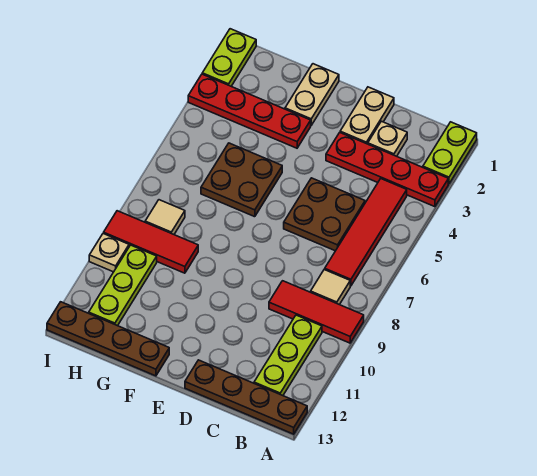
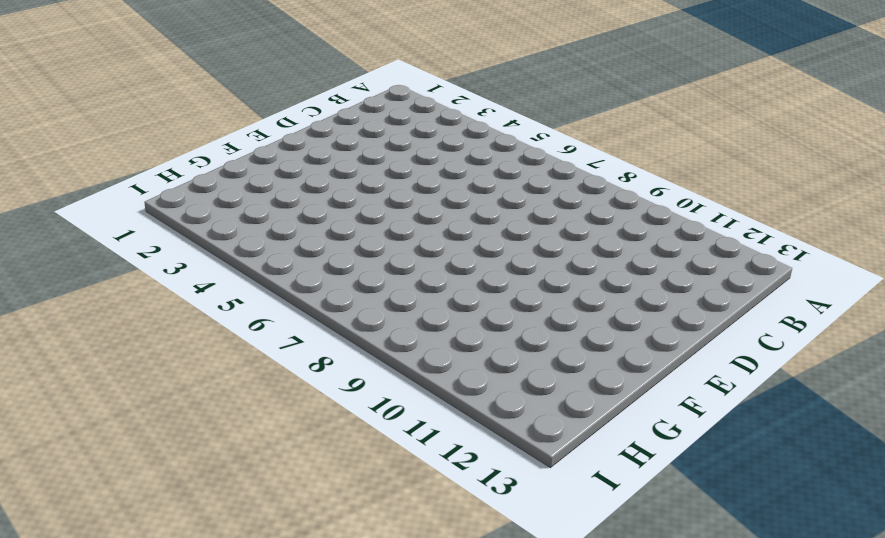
none -> lime plate A1:A2 level 1
none -> red plate A3:D3 level 1
none -> red tile A9:C9 level 1

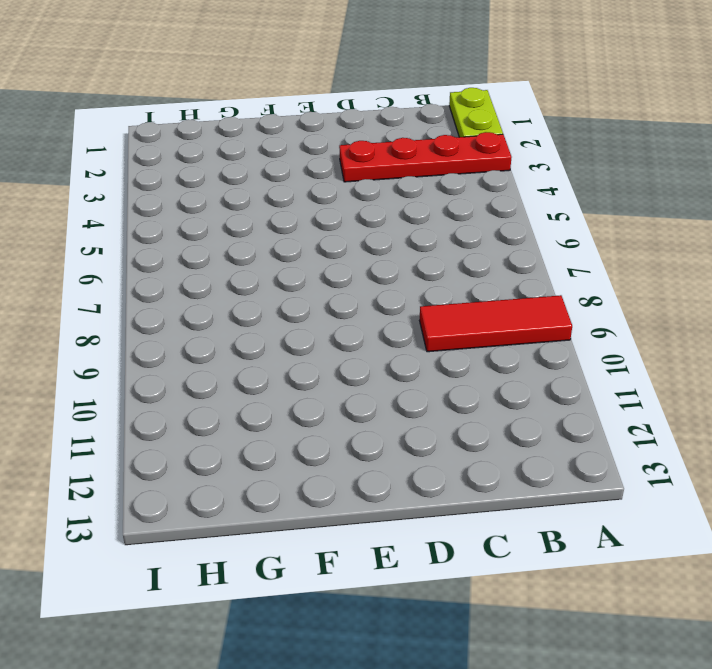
none -> brown plate A13:D13 level 1
none -> red tile B4:B7 level 1
none -> tan tile B8 level 1

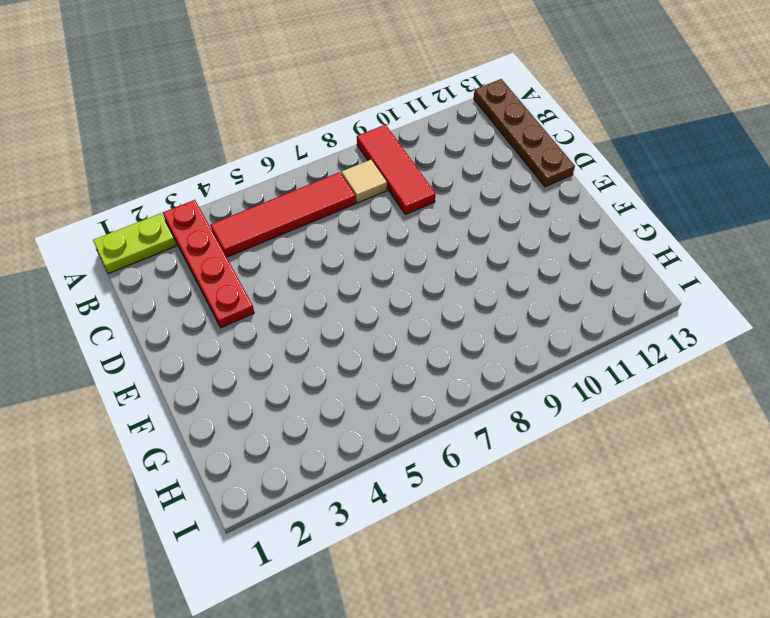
none -> lime plate B10:B12 level 1
none -> tan plate C2 level 1
none -> brown plate C5:D6 level 1

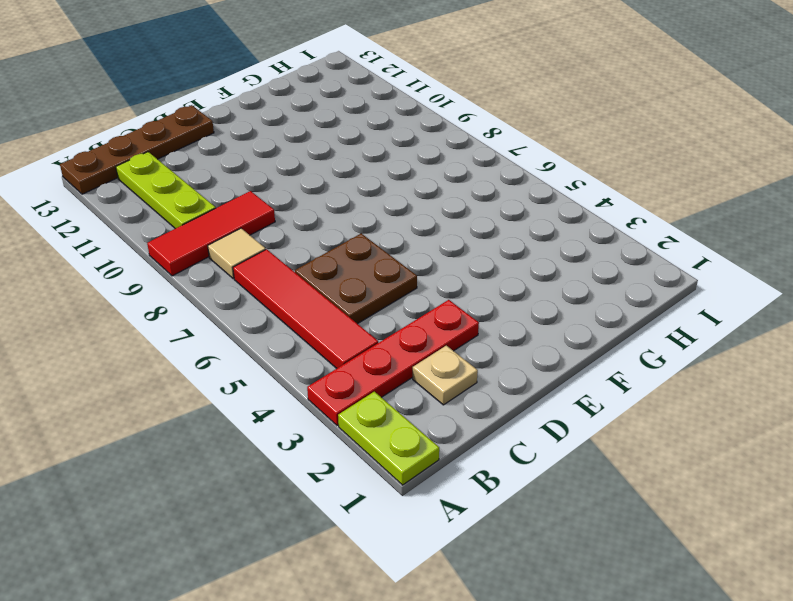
none -> tan plate D1:D2 level 1
none -> tan plate F1:F2 level 1
none -> red plate F3:I3 level 1

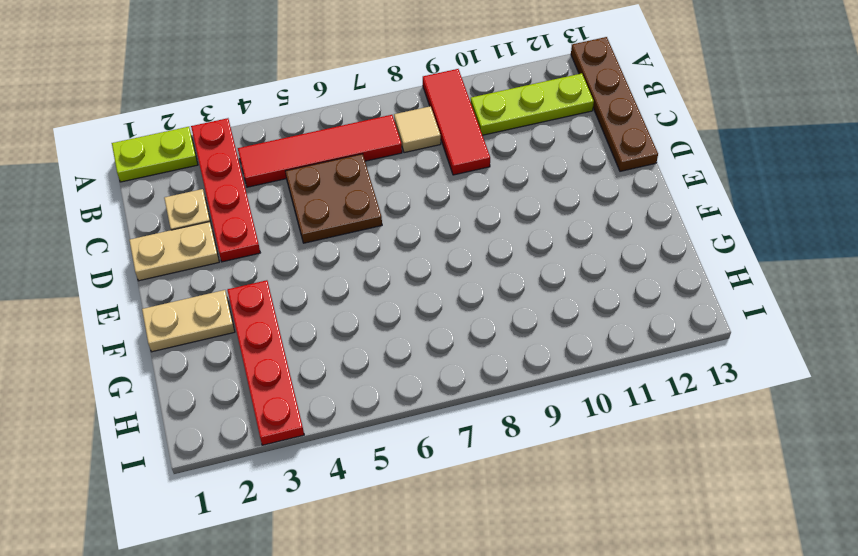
none -> brown plate F5:G6 level 1
none -> brown plate F13:I13 level 1
none -> red tile G9:I9 level 1

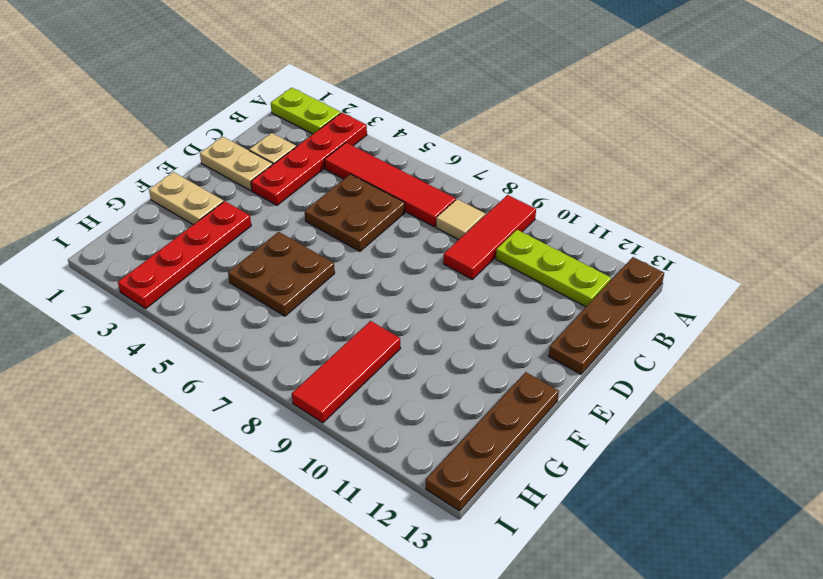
none -> tan tile H8 level 1
none -> lime plate H10:H12 level 1
none -> lime plate I1:I2 level 1

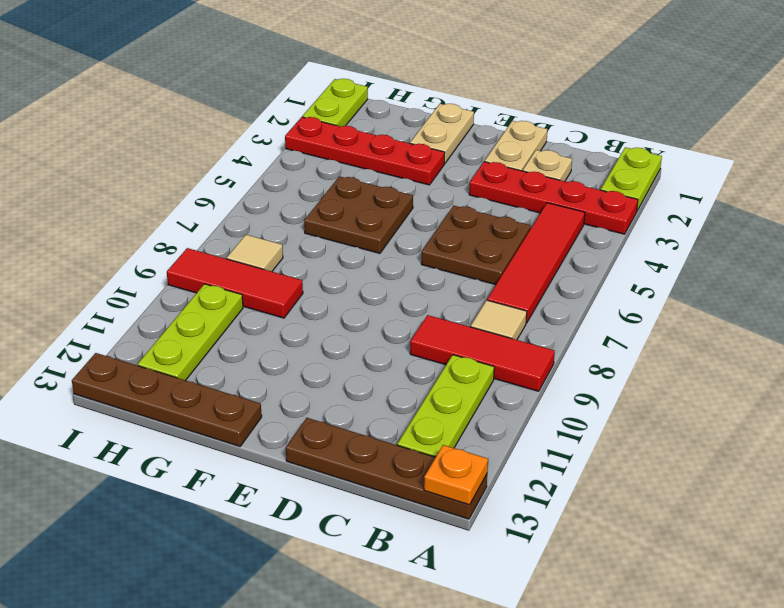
orange plate A13 level 2 -> none
none -> tan plate I10 level 1

